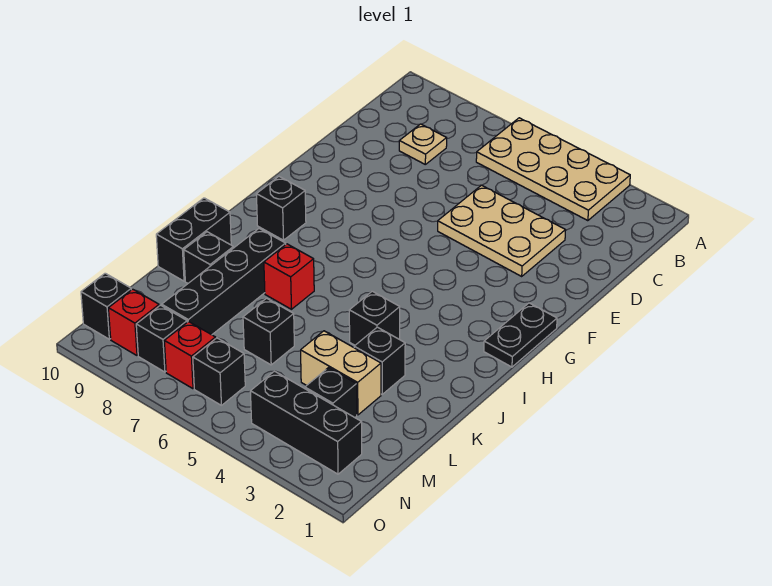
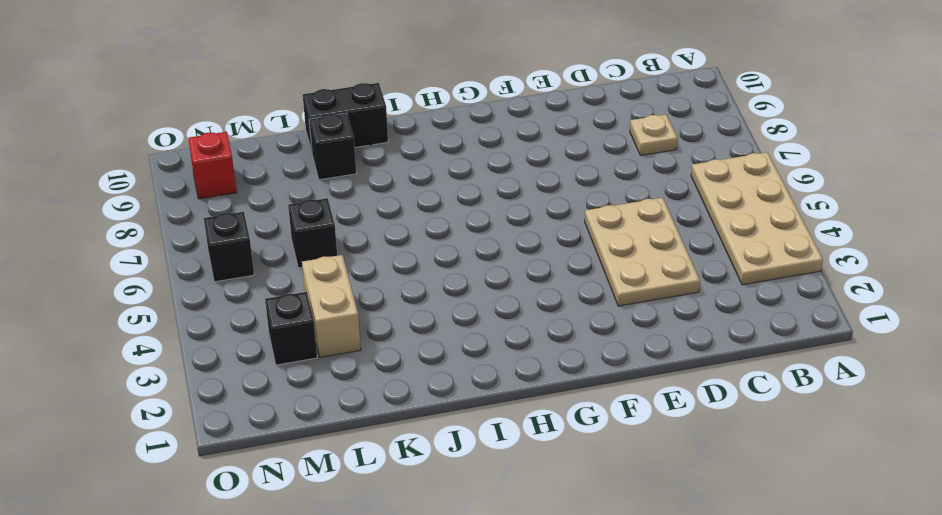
none -> black plate G1:H1 level 1
none -> black brick H9 level 1
none -> black brick J4 level 1

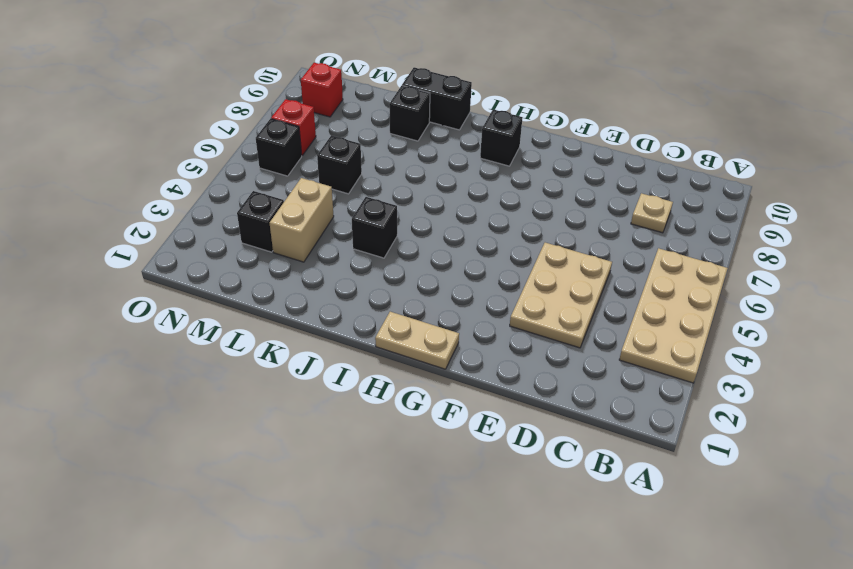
tan plate G1:H1 level 1 -> black plate G1:H1 level 1
none -> red brick J7 level 1
none -> black brick J8:M8 level 1
none -> black brick K3 level 1

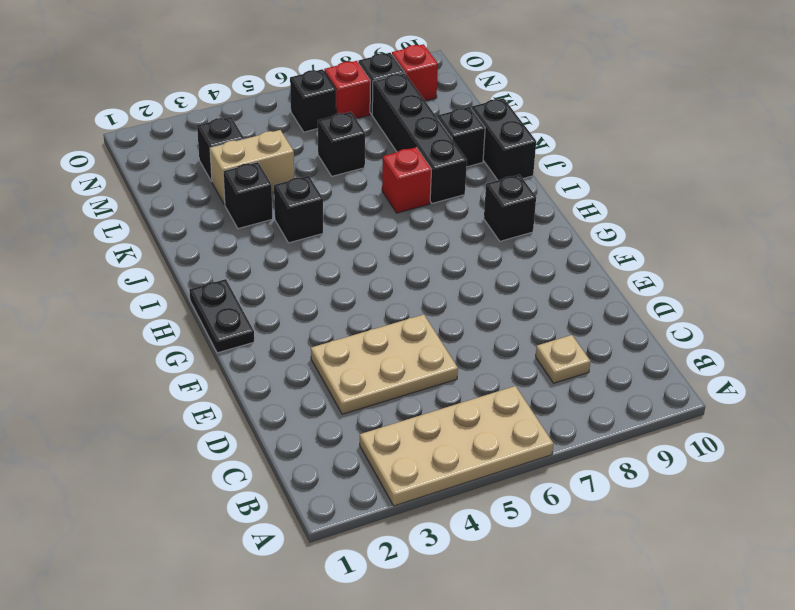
none -> black brick N2:N4 level 1
none -> black brick N10 level 1

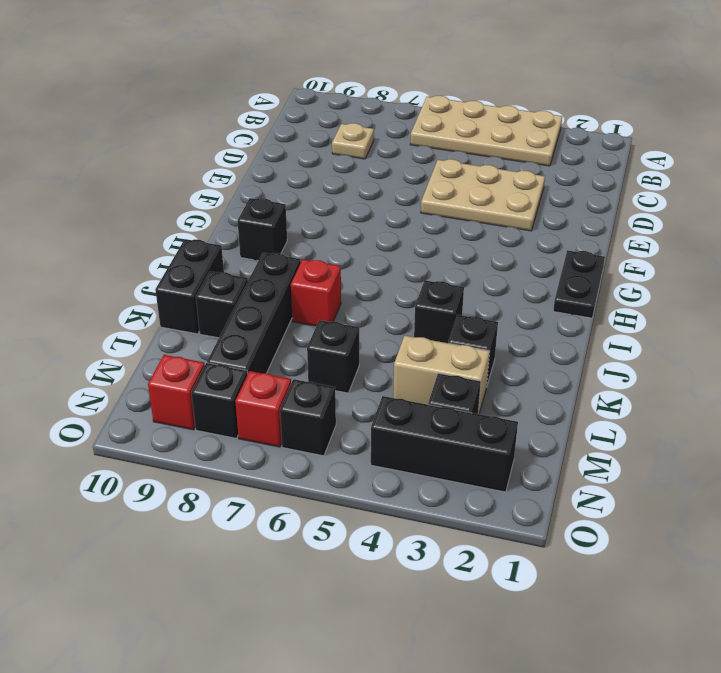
none -> black brick N10 level 1

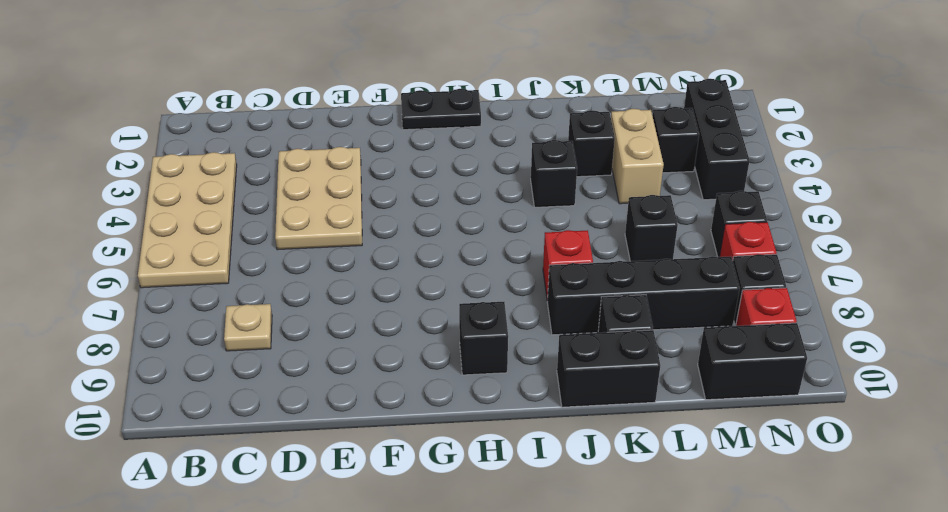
black brick M10:N10 level 1 -> black brick N10 level 1

